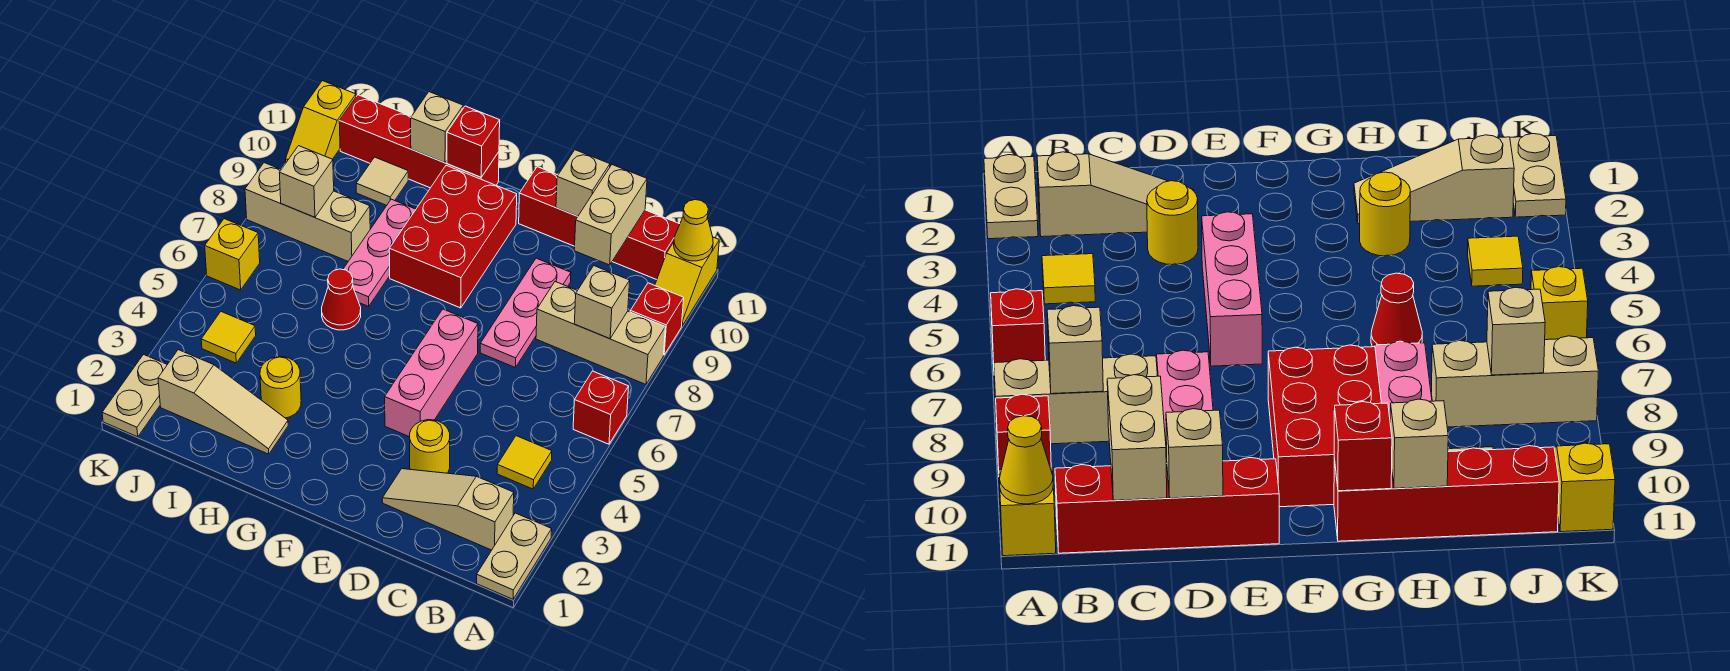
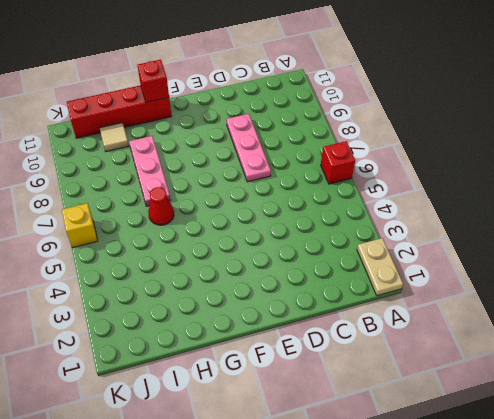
none -> tan brick A8:C8 level 1
none -> red brick A9 level 1
none -> yellow slope A10:A11 level 1 top 11
none -> tan slope B2:D2 level 1 top B

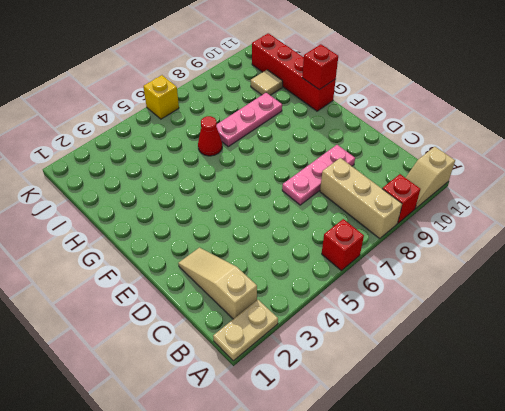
tan slope A10:A11 level 1 top 11 -> yellow slope A10:A11 level 1 top 11
none -> yellow tile B4 level 1
none -> red brick B11:E11 level 1
none -> yellow round brick D3 level 1
none -> pink brick E4:E6 level 1

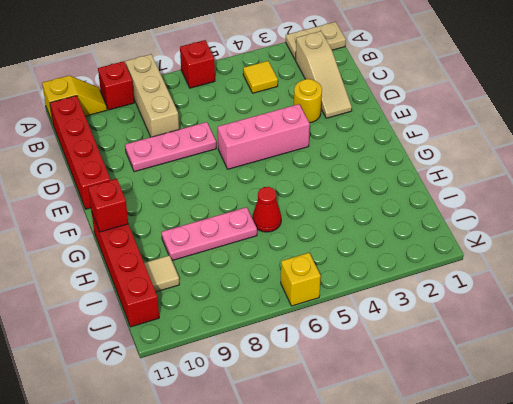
none -> red brick F8:G10 level 1
none -> tan slope H2:J2 level 1 top J
none -> yellow round brick H3 level 1
none -> tan brick I8:K8 level 1

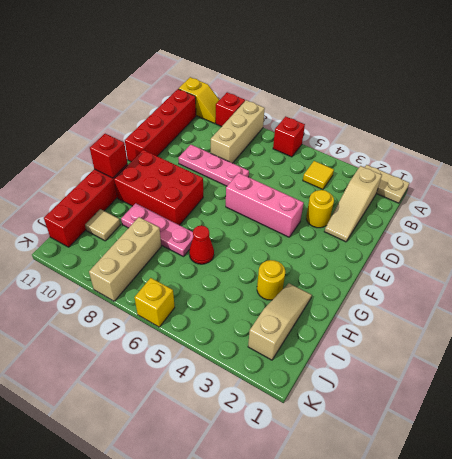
none -> yellow tile J4 level 1
none -> tan plate K1:K2 level 1
none -> yellow slope K10:K11 level 1 top 11
none -> yellow cone A11 level 2

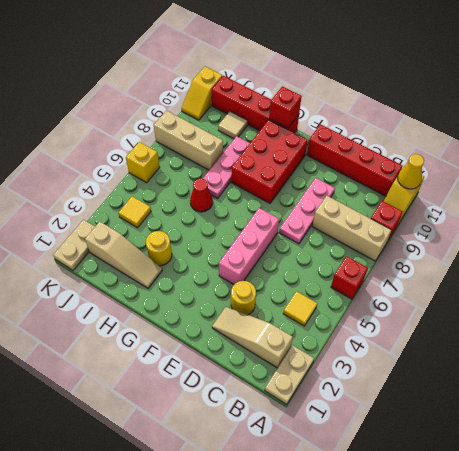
none -> tan brick B8 level 2
none -> tan brick C10:C11 level 2
none -> tan brick D11 level 2
none -> tan brick H11 level 2

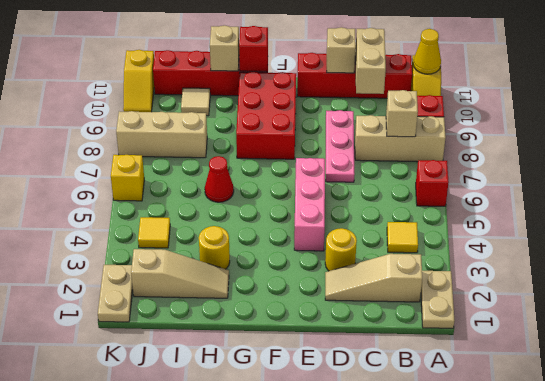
none -> pink plate H7:H9 level 1
none -> tan brick J8 level 2

